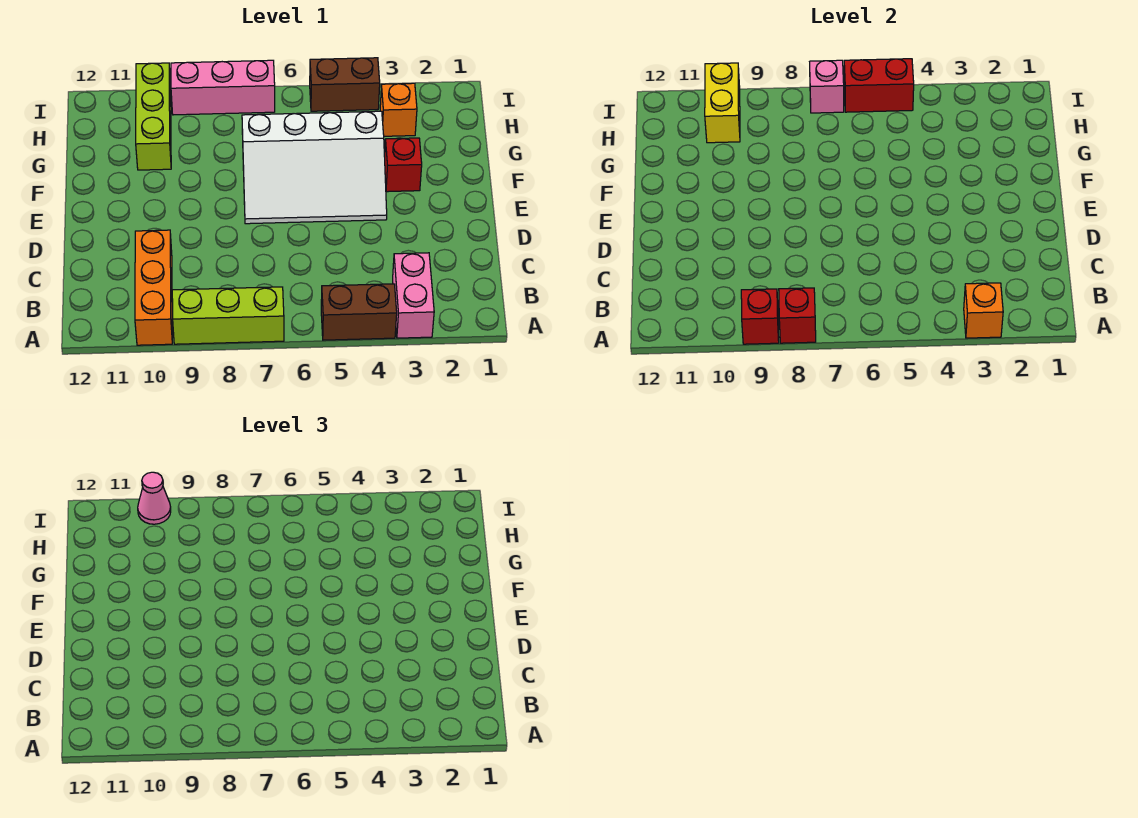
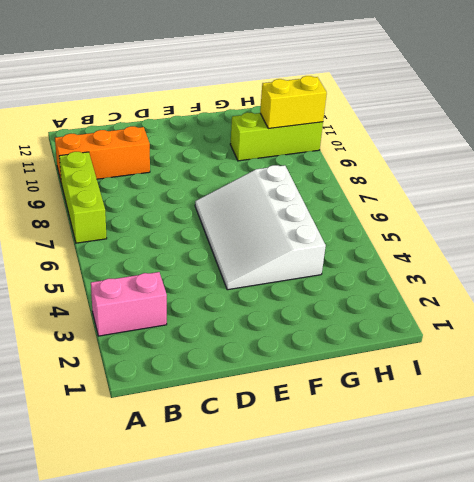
none -> brown brick A4:A5 level 1
none -> red brick F3 level 1
none -> orange brick H3 level 1

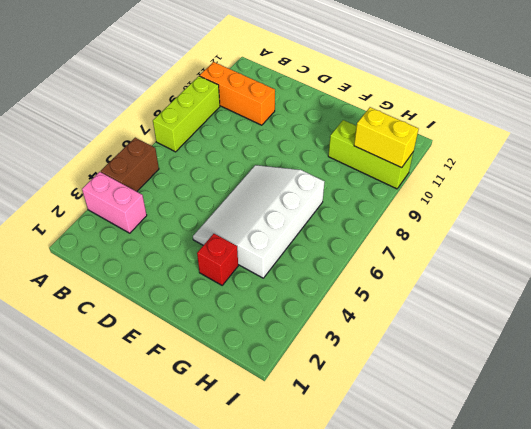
none -> orange brick H3 level 1
none -> brown brick I4:I5 level 1
none -> pink brick I7:I9 level 1

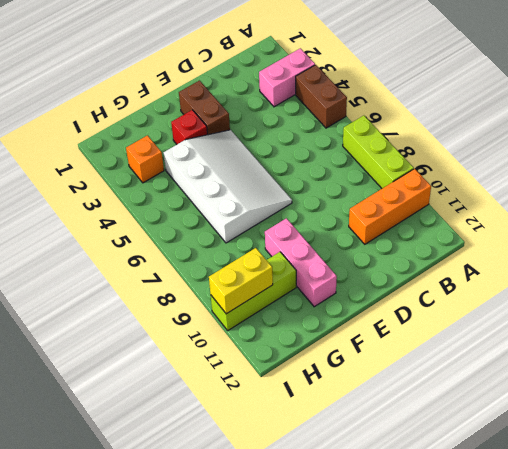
brown brick E2:E3 level 1 -> brown brick I4:I5 level 1
pink brick F9:F11 level 1 -> pink brick I7:I9 level 1
none -> orange brick A3 level 2
none -> red brick A8 level 2
none -> red brick A9 level 2

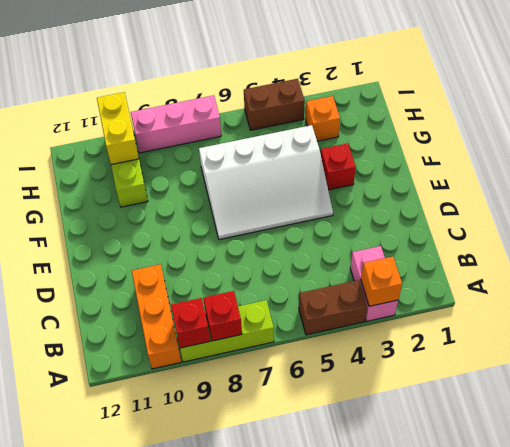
none -> red brick I5:I6 level 2
none -> pink brick I7 level 2
none -> pink cone I10 level 3

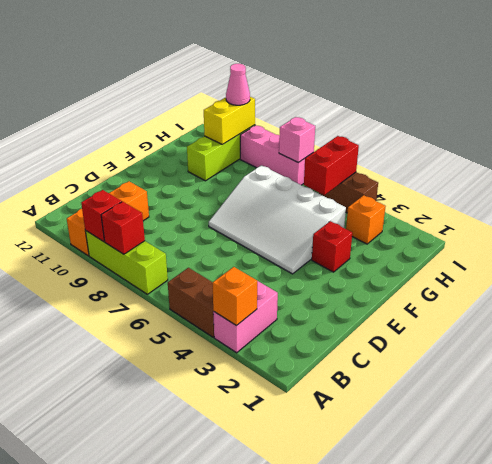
red brick H5:I5 level 2 -> red brick I5:I6 level 2

